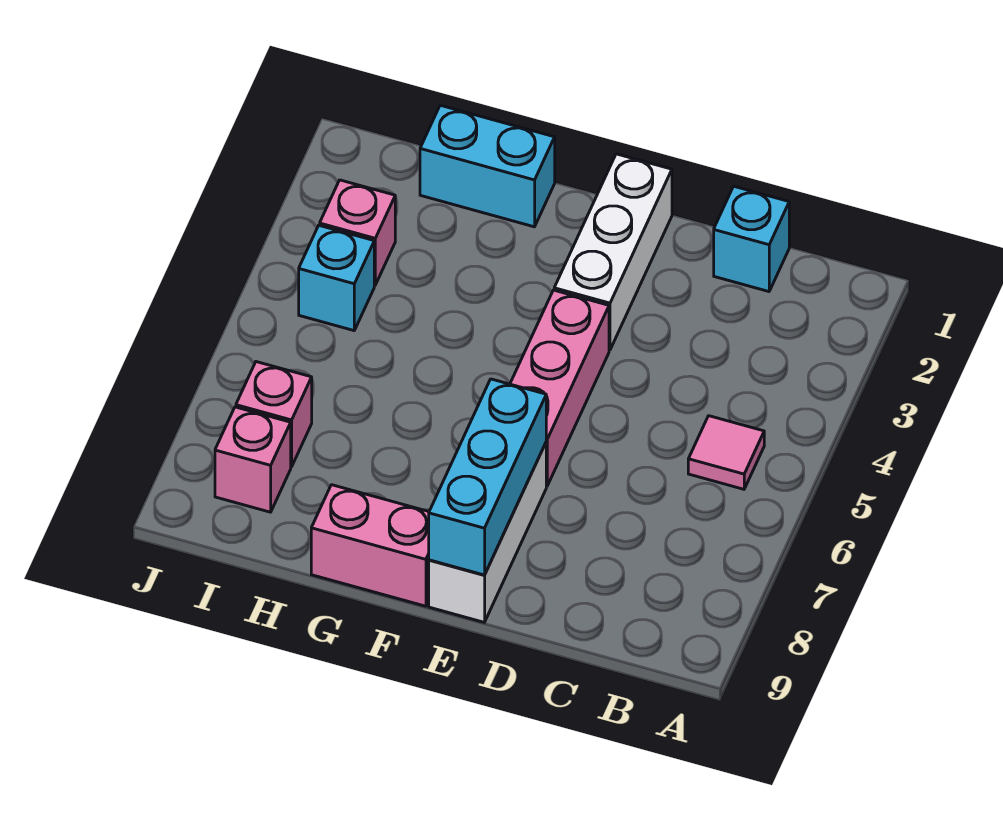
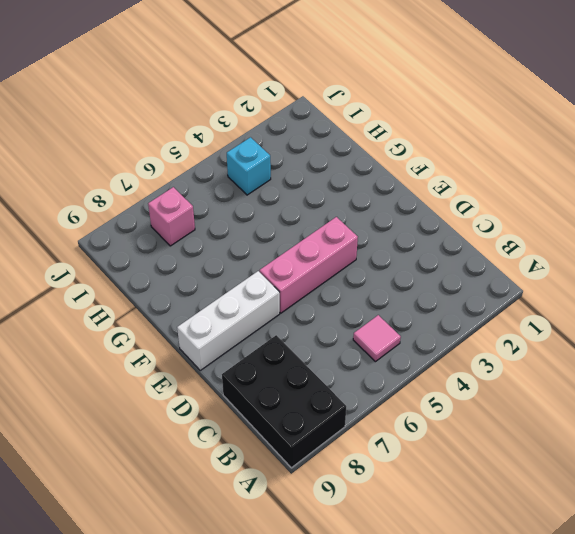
black brick A8:C9 level 1 -> none
none -> cyan brick C1 level 1
none -> white brick E1:E3 level 1
none -> pink brick F9:G9 level 1

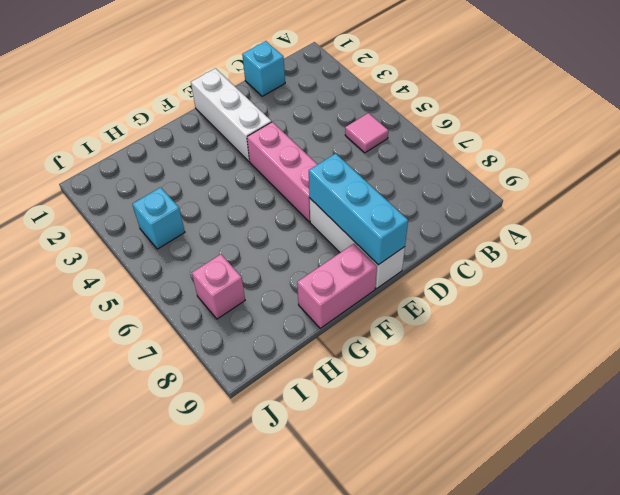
none -> cyan brick G1:H1 level 1
none -> pink brick I3 level 1
none -> pink brick I8 level 1

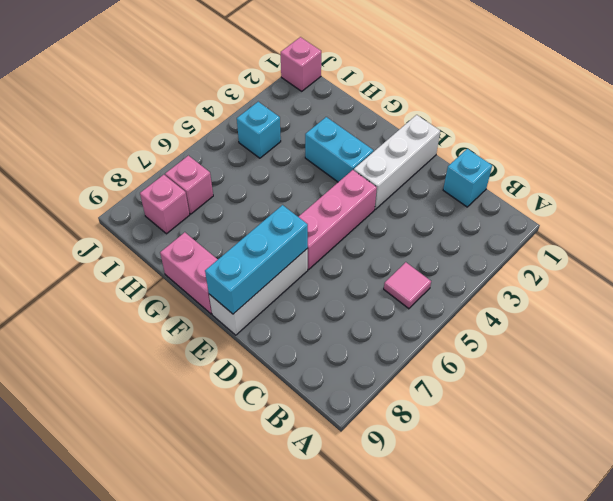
cyan brick F3:G3 level 1 -> cyan brick G1:H1 level 1
pink brick J1 level 1 -> pink brick I3 level 1

